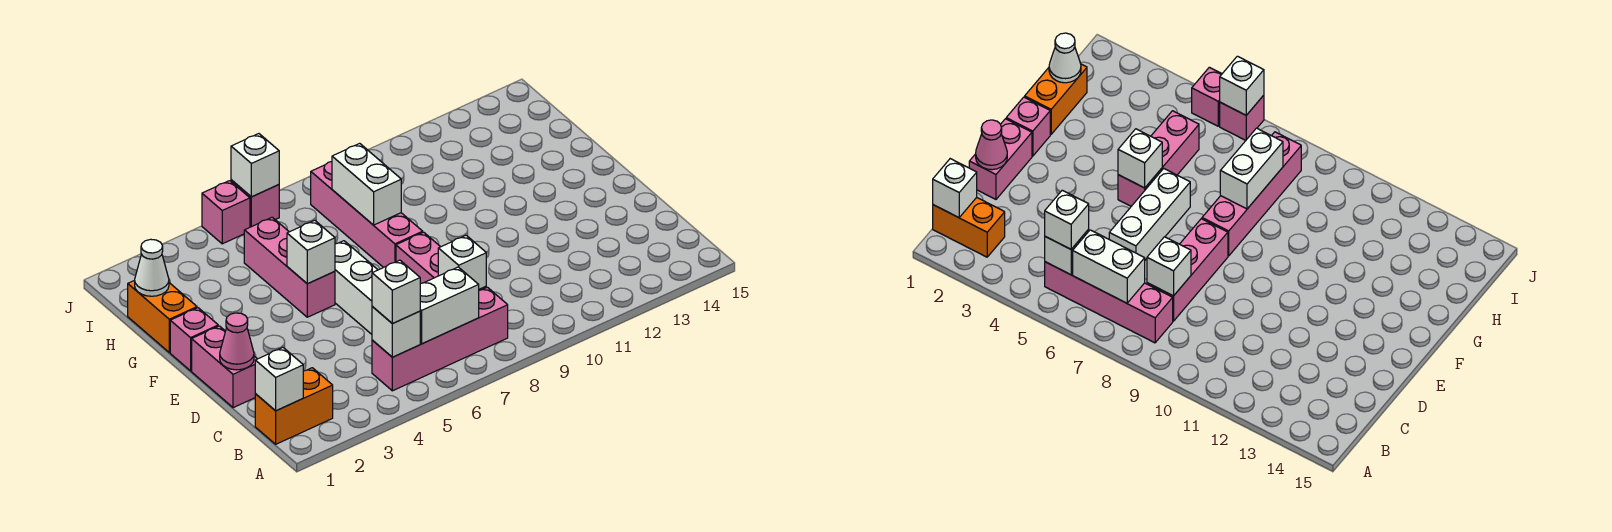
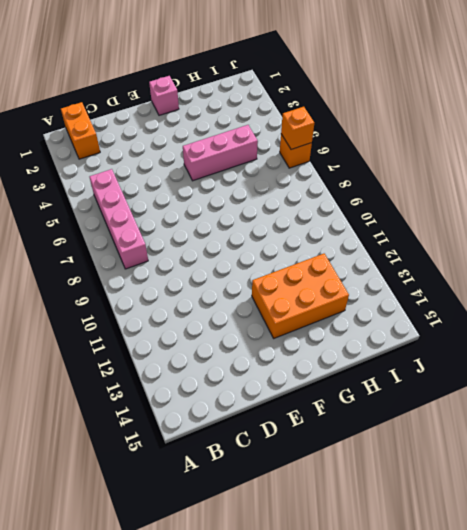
orange brick F12:H13 level 1 -> none
orange brick J6 level 1 -> pink brick J6 level 1
orange brick J6 level 2 -> white brick J6 level 2
none -> pink brick C8:E8 level 1
none -> pink brick D1:E1 level 1
none -> white brick D6:F6 level 1

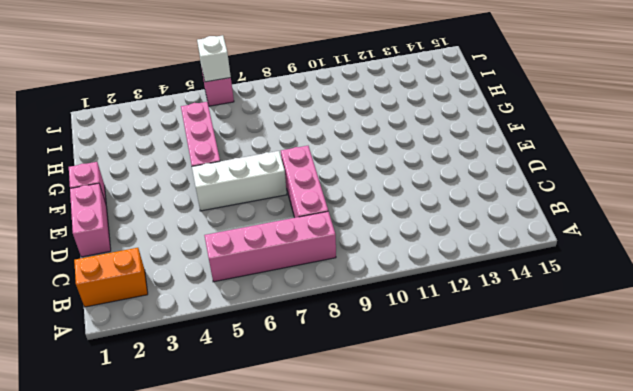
white brick E5:E7 level 1 -> white brick D6:F6 level 1
none -> pink brick F8:I8 level 1
none -> orange brick G1:H1 level 1
none -> pink brick J5 level 1

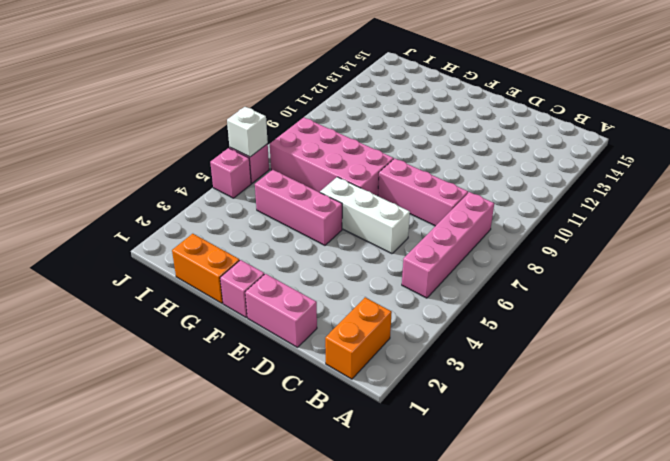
pink brick F7:I8 level 1 -> pink brick F8:I8 level 1
none -> white brick B1 level 2
none -> white brick B5 level 2
none -> white brick B6:B7 level 2

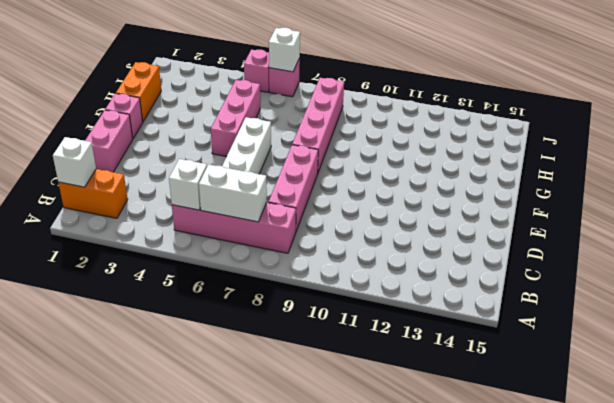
none -> white brick C8 level 2
none -> pink cone D1 level 2
none -> white brick F5 level 2

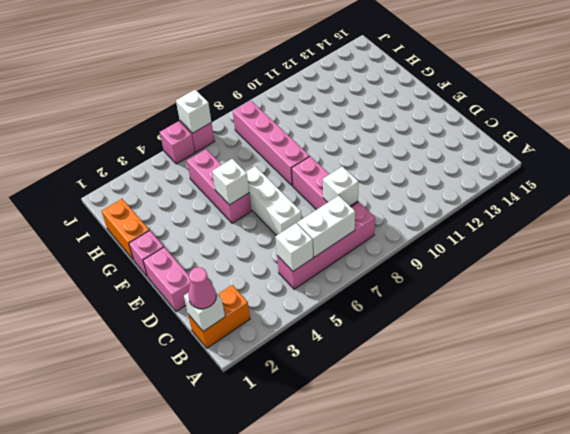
pink cone B1 level 3 -> pink cone D1 level 2
none -> white brick G8:H8 level 2
none -> white cone H1 level 2
none -> white brick B5 level 3

